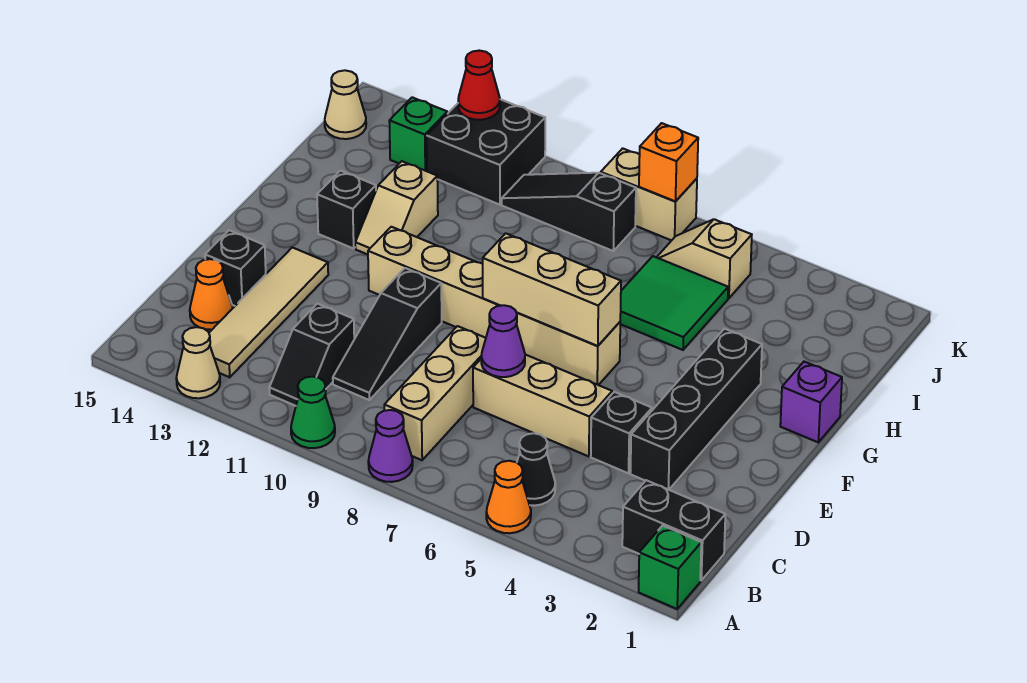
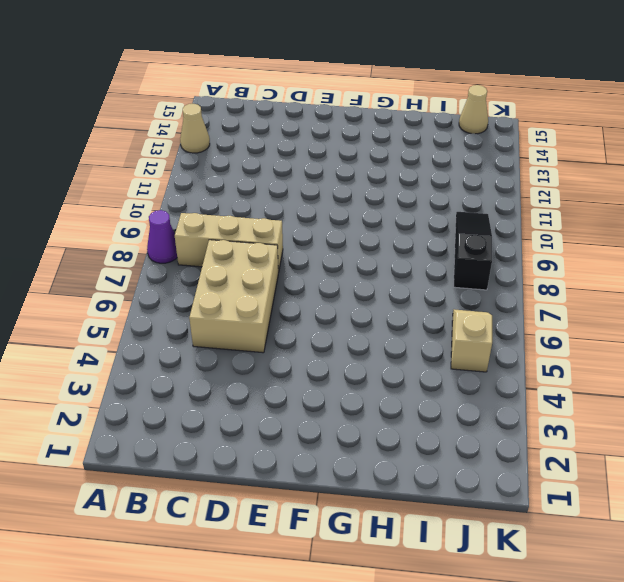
tan brick C5:D7 level 1 -> tan brick D5:D7 level 1
none -> green brick A1 level 1
none -> orange cone A5 level 1
none -> green cone A10 level 1
none -> black brick B1:B2 level 1

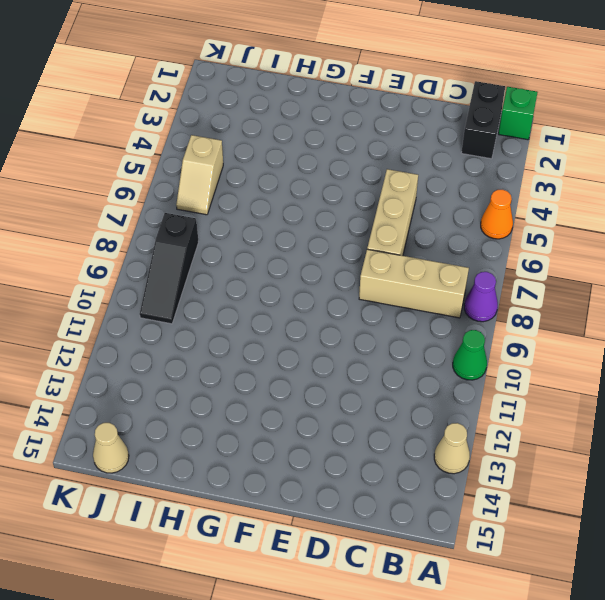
none -> black cone B5 level 1
none -> black slope B11:C11 level 1 top C
none -> tan tile B13:E13 level 1
none -> black slope C10:E10 level 1 top E

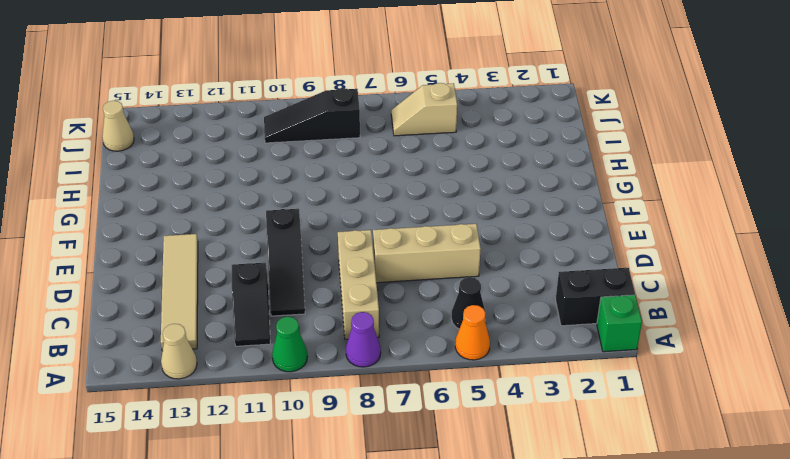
none -> orange cone C14 level 1
none -> black brick D3:G3 level 1
none -> black brick D4 level 1
none -> black brick D14 level 1

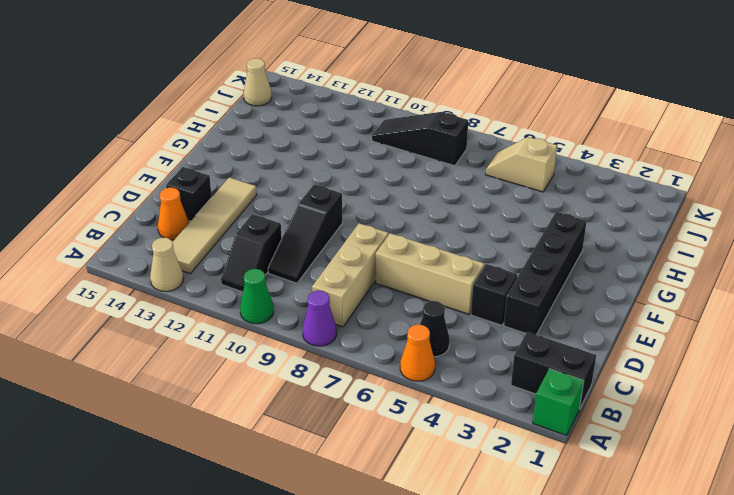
none -> tan brick F6:F11 level 1
none -> purple brick G1 level 1
none -> tan slope G12:H12 level 1 top H
none -> black brick G13 level 1

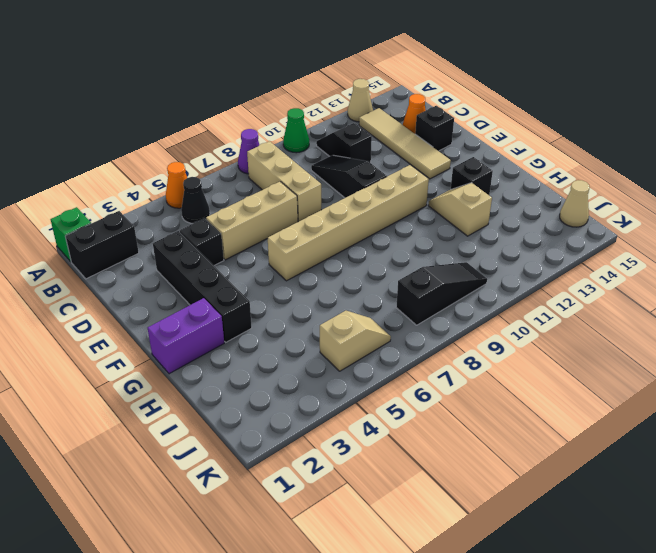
purple brick G1:G2 level 1 -> purple brick G1 level 1
none -> green tile H5:I6 level 1
none -> black brick J11:K12 level 1
none -> green brick J13 level 1
none -> tan brick K7:K8 level 1

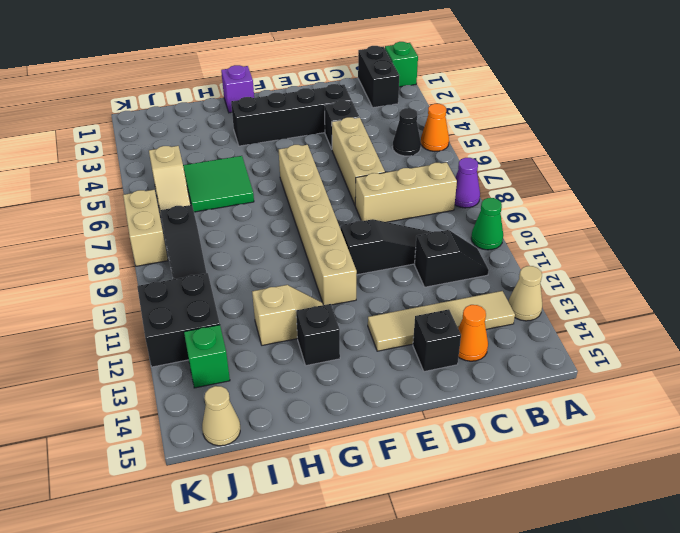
none -> purple cone D7 level 2
none -> tan brick F6:F8 level 2
none -> orange brick K7 level 2
none -> red cone K12 level 2

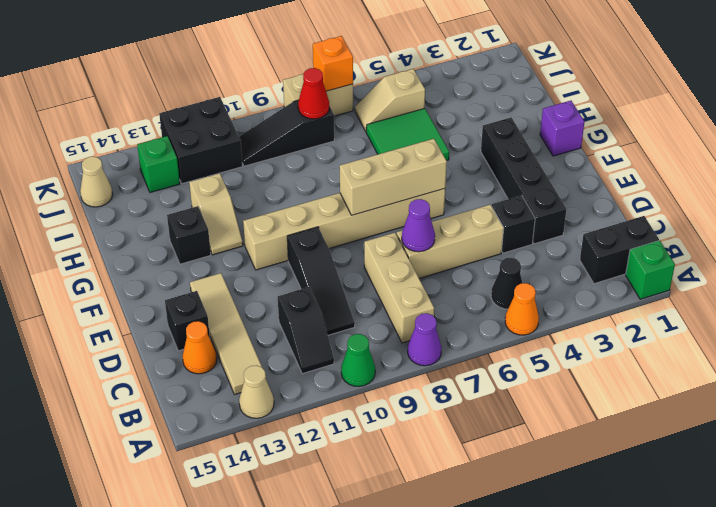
red cone J8 level 2 -> red cone K12 level 2

